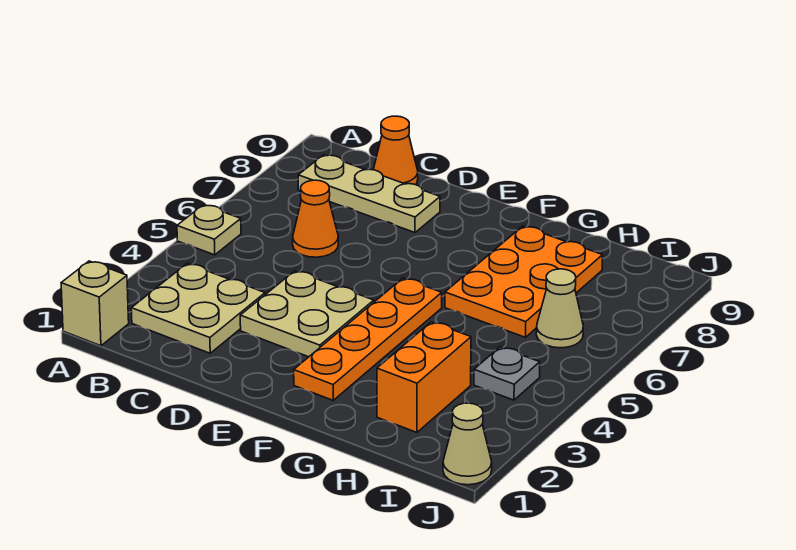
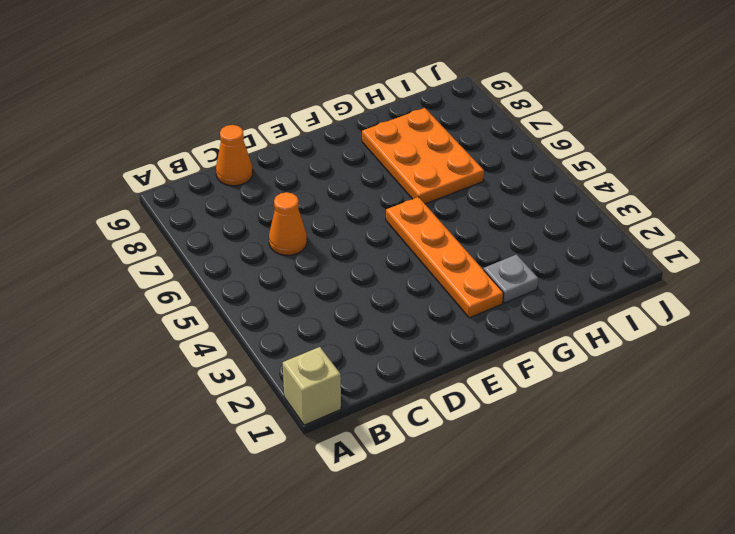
grey plate G2 level 1 -> grey plate I4 level 1
none -> tan plate A5 level 1
none -> tan plate B2:C3 level 1
none -> tan plate B8:D8 level 1

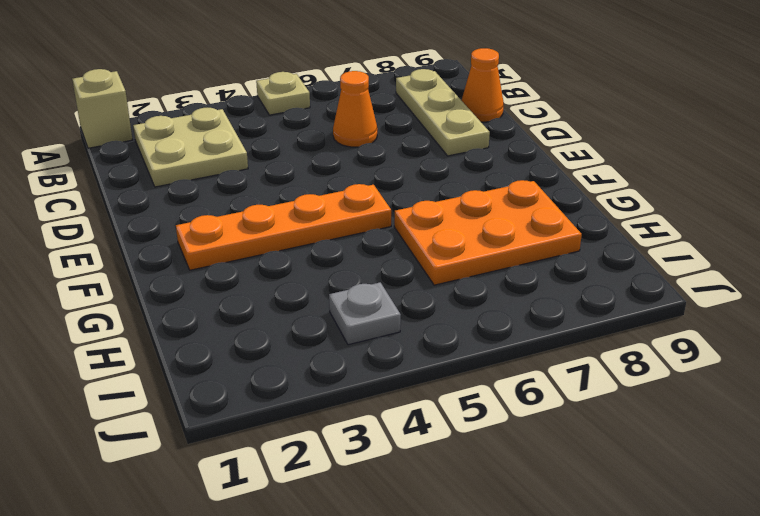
none -> tan plate D3:E4 level 1
none -> orange brick H2:H3 level 1
none -> tan cone I6 level 1

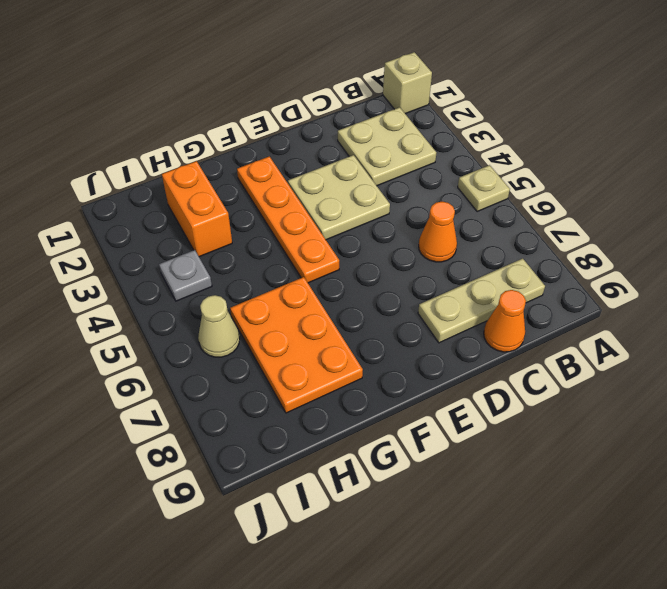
none -> tan cone J1 level 1

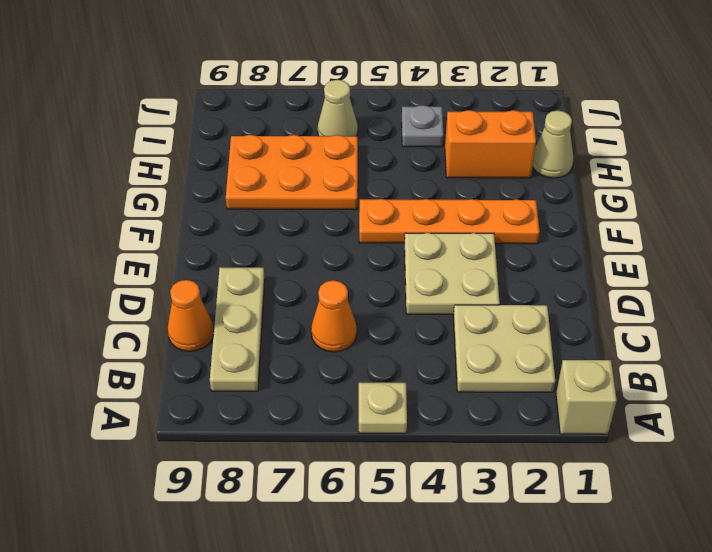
tan cone H1 level 1 -> tan cone J1 level 1

